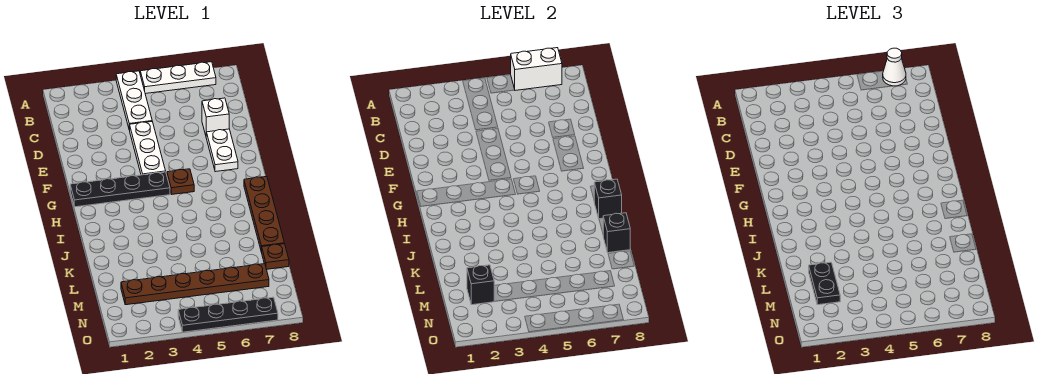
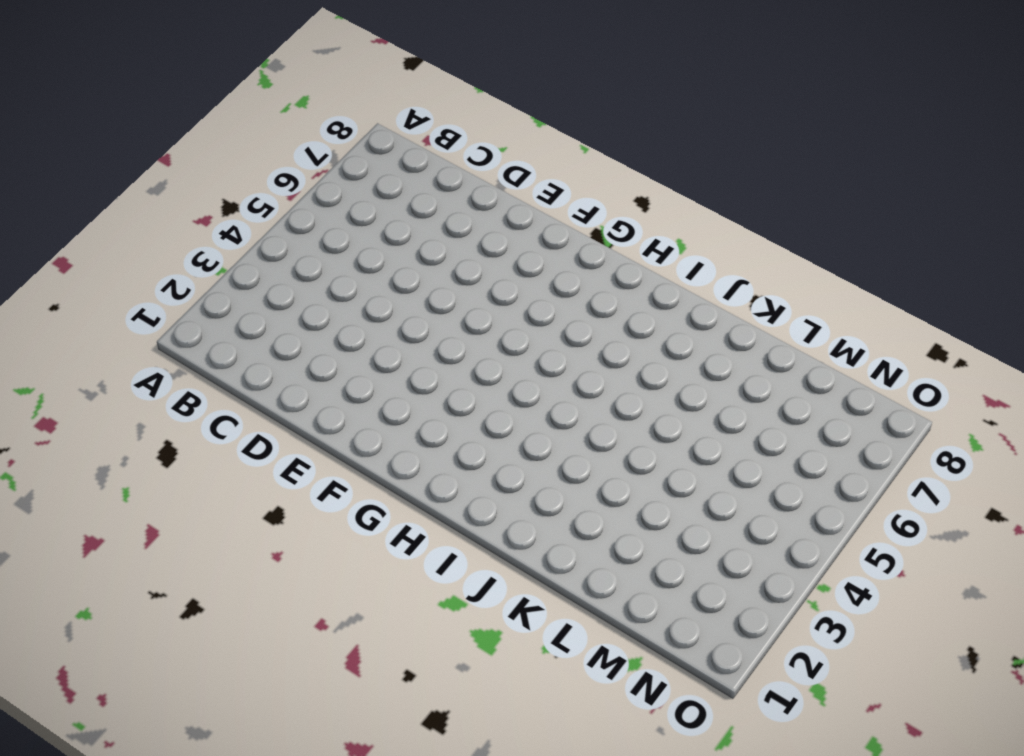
none -> white plate A4:C4 level 1
none -> white plate A5:A7 level 1
none -> white plate D4:F4 level 1

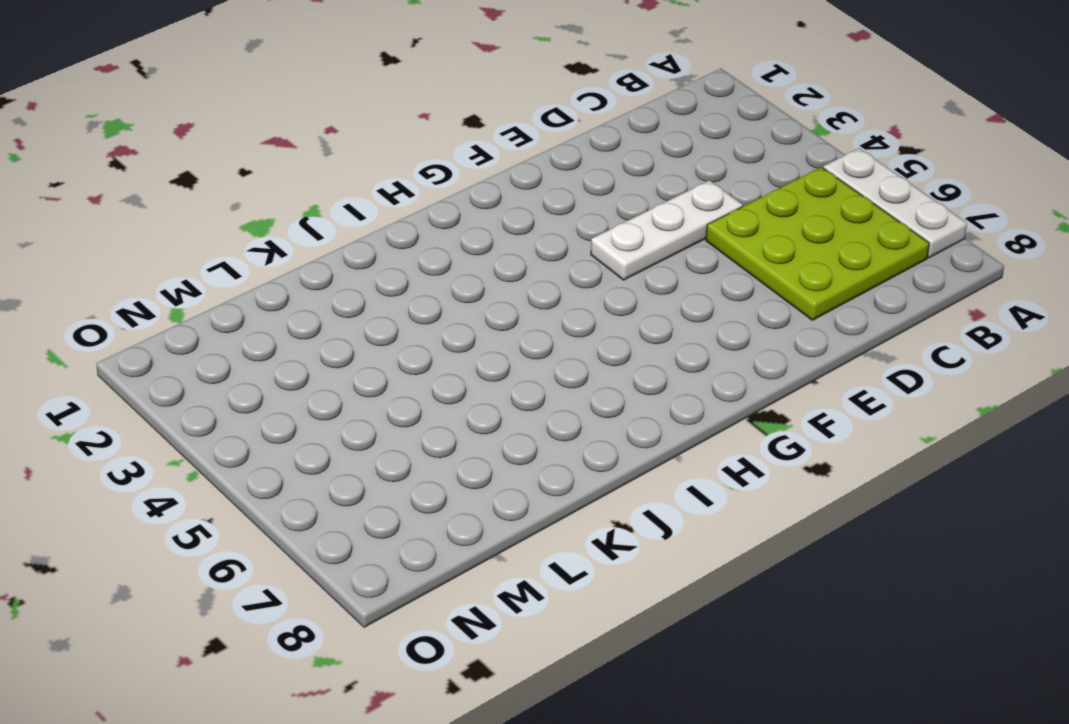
lime plate B5:D7 level 1 -> white brick D7 level 1
none -> white plate A4:C4 level 1
none -> white plate E7:F7 level 1
none -> black plate G1:G4 level 1

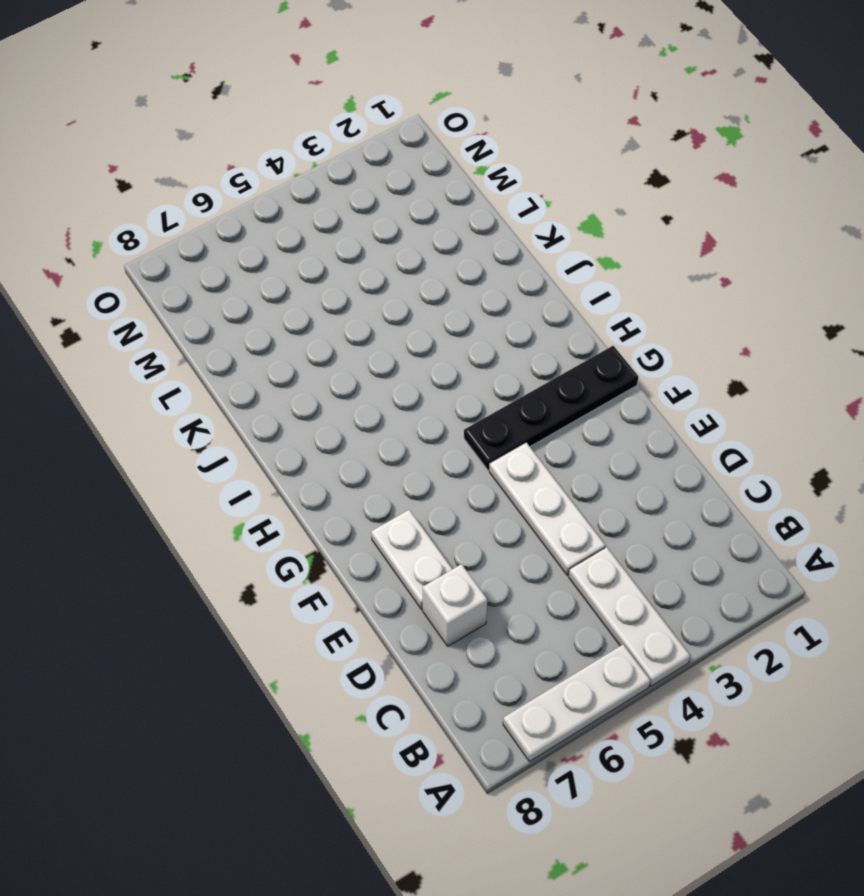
none -> brown plate G5 level 1
none -> brown plate H8:K8 level 1
none -> brown plate L8 level 1

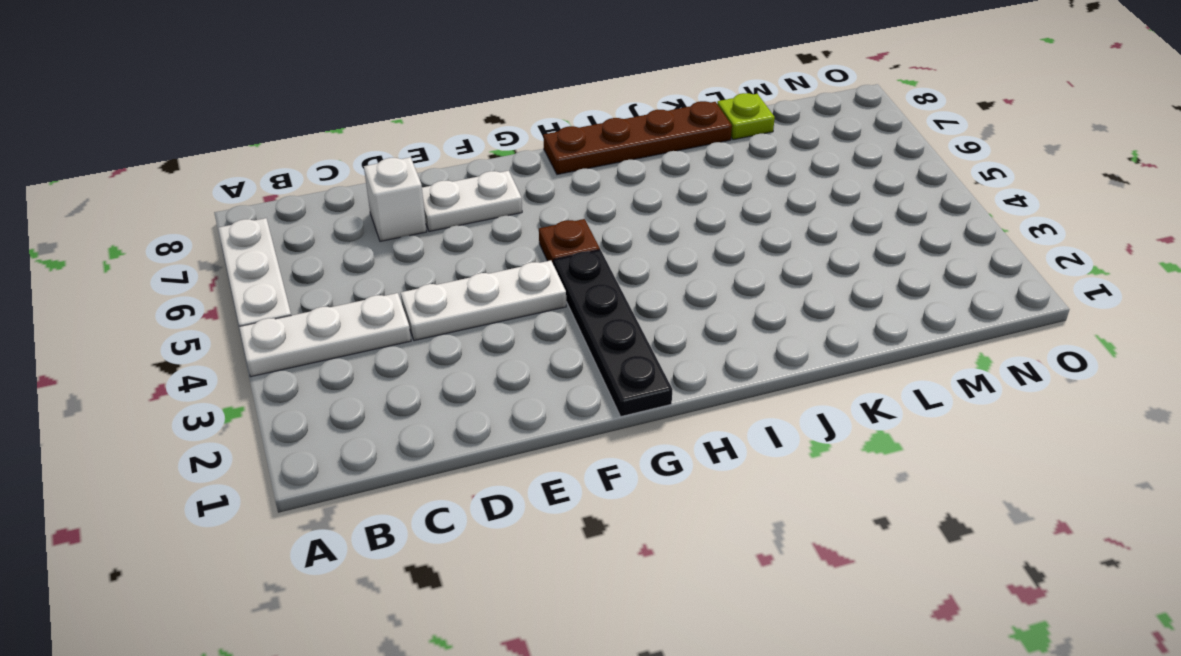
lime plate L8 level 1 -> brown plate L8 level 1
none -> brown plate M2:M7 level 1
none -> black plate O4:O7 level 1
none -> white brick A6:A7 level 2

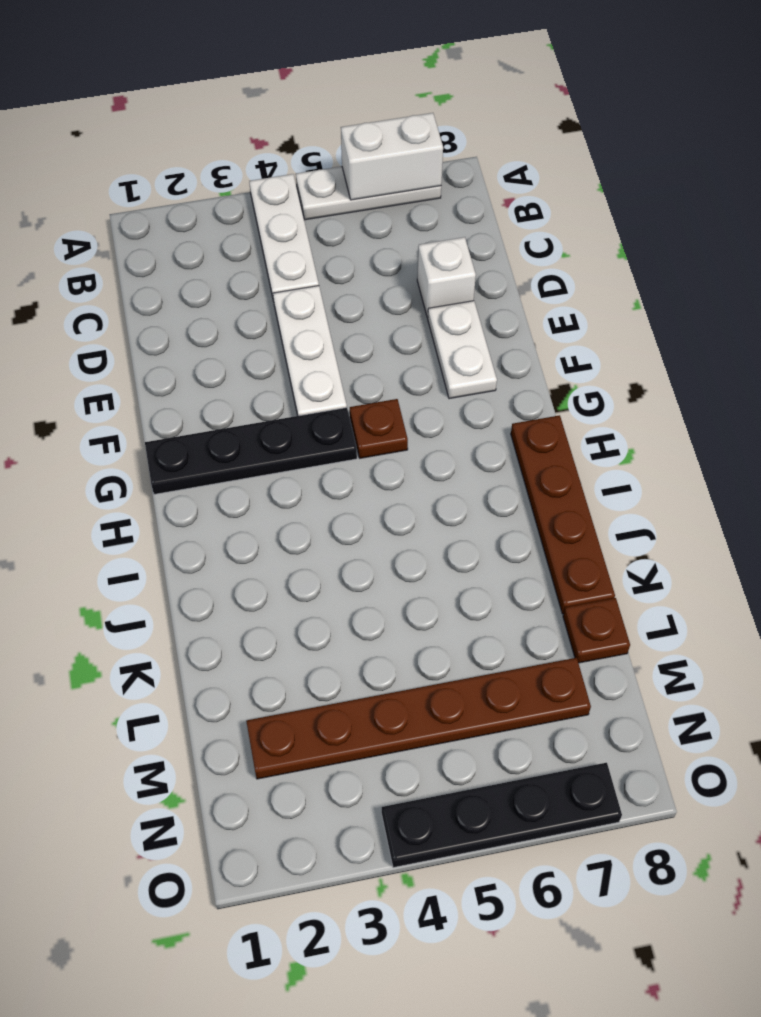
none -> black brick I8 level 2
none -> black brick K8 level 2
none -> black brick M2 level 2

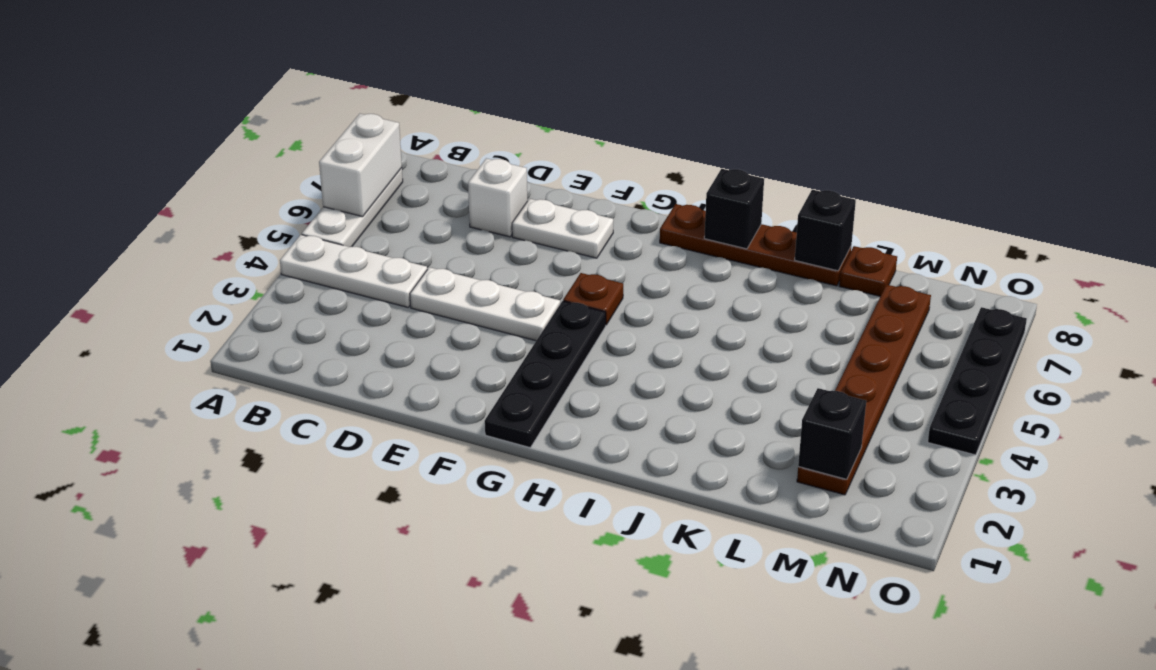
none -> white cone A7 level 3
none -> black plate L2:M2 level 3

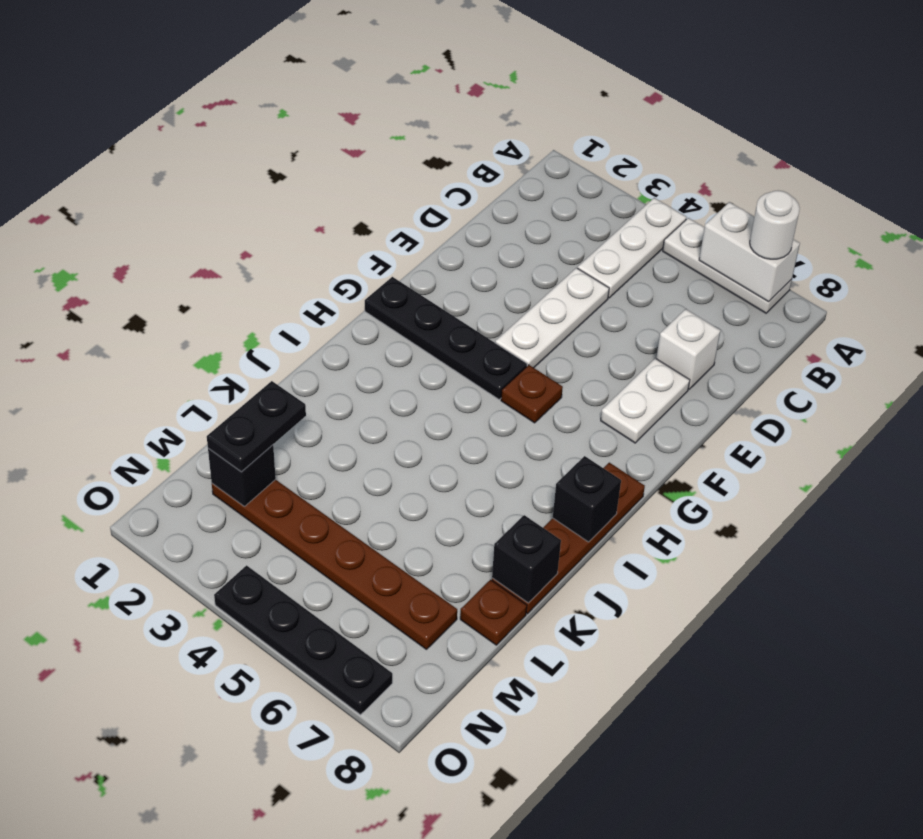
white round brick A7 level 3 -> white cone A7 level 3

